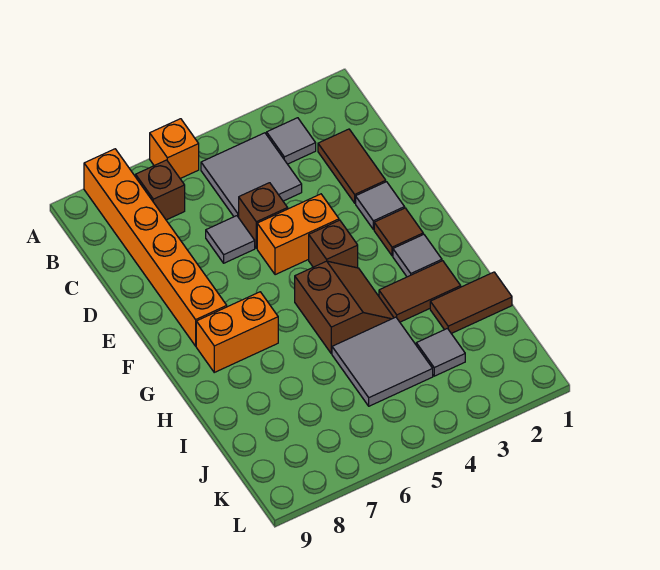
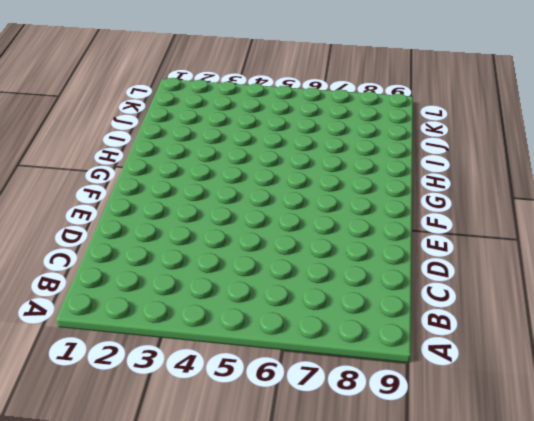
none -> orange brick A6 level 1
none -> orange brick A8:F8 level 1
none -> grey tile B3 level 1

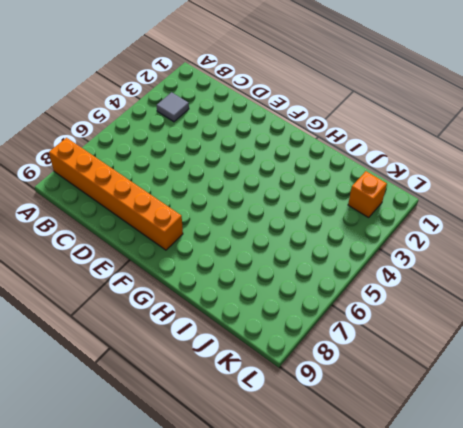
orange brick K2 level 1 -> orange brick A6 level 1
none -> grey tile B4:C5 level 1
none -> brown brick B7 level 1
none -> brown tile C2:D2 level 1

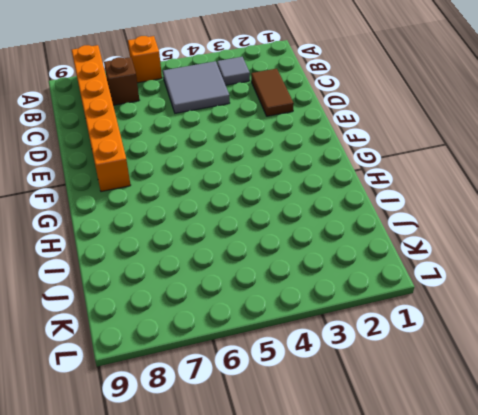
none -> brown brick D5 level 1
none -> grey tile D6 level 1
none -> grey tile E2 level 1

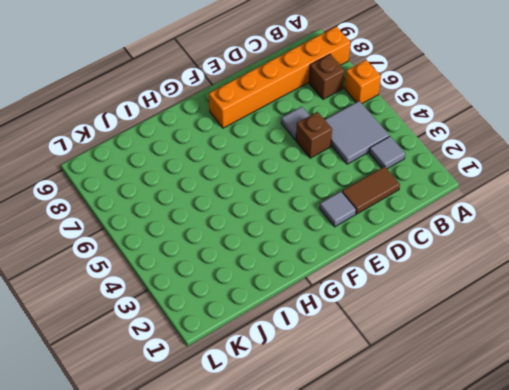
none -> orange brick E4:E5 level 1
none -> brown tile F2 level 1
none -> brown brick F4 level 1

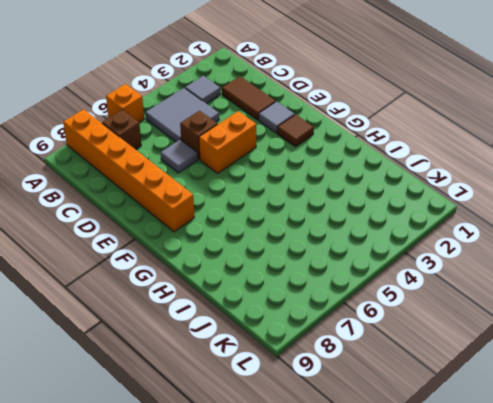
none -> brown brick F4 level 1
none -> grey tile G2 level 1
none -> brown slope G4:H5 level 1 top 5

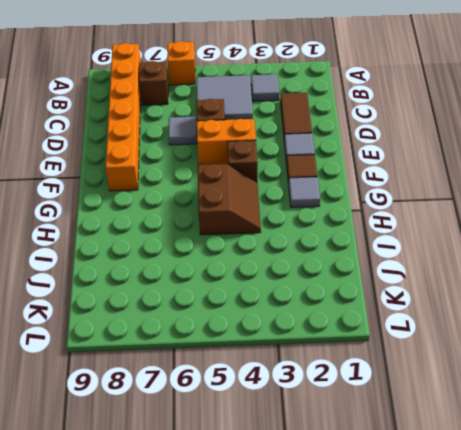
none -> orange brick G7:G8 level 1
none -> brown tile H2:H3 level 1
none -> brown tile I1:I2 level 1

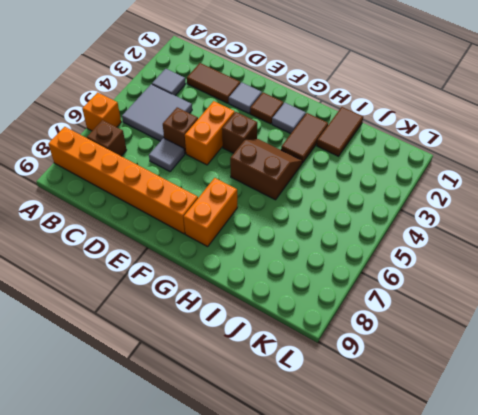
none -> grey tile I4:J5 level 1
none -> grey tile J3 level 1

